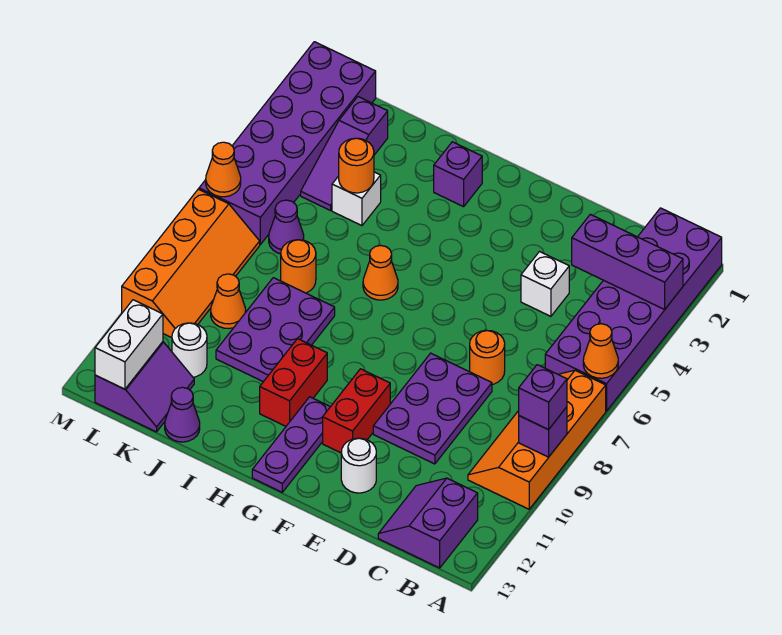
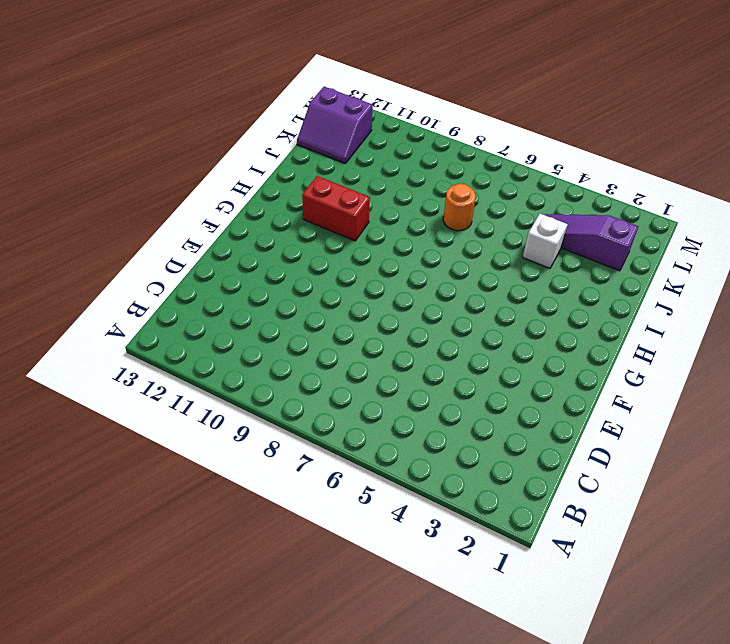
none -> purple brick A1:B6 level 1
none -> orange slope A7:B10 level 1 top A
none -> purple slope B12:C13 level 1 top B
none -> white brick D4 level 1

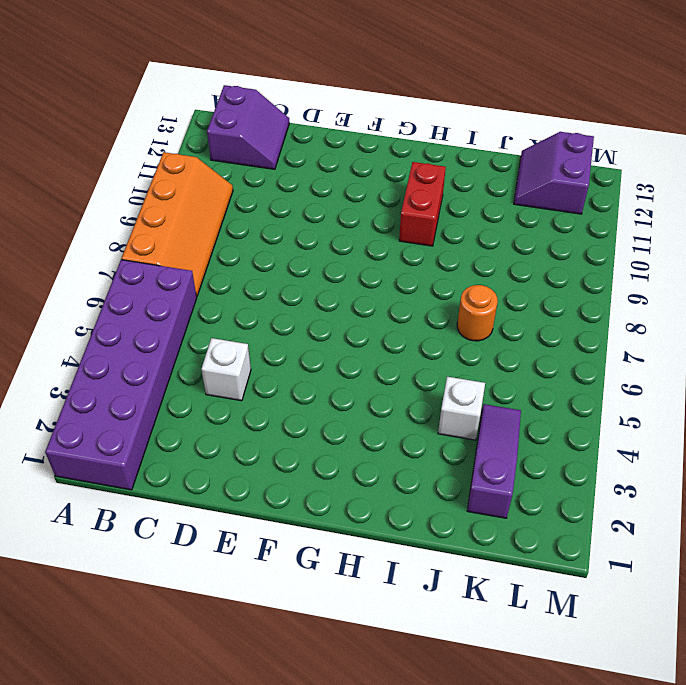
none -> orange round brick D7 level 1
none -> purple plate D8:E10 level 1
none -> white round brick E12 level 1
none -> red brick F10:F11 level 1

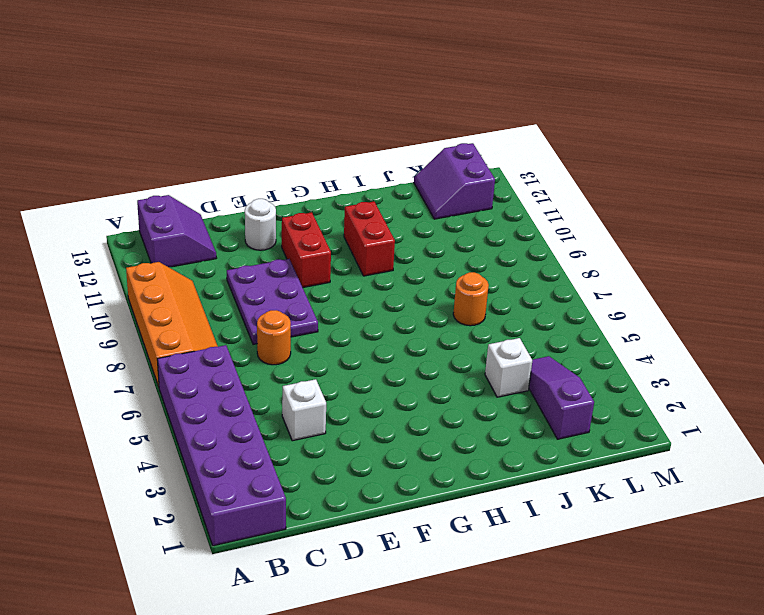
none -> purple plate G11:G13 level 1
none -> purple brick H2 level 1
none -> orange cone H6 level 1
none -> purple plate I8:J10 level 1

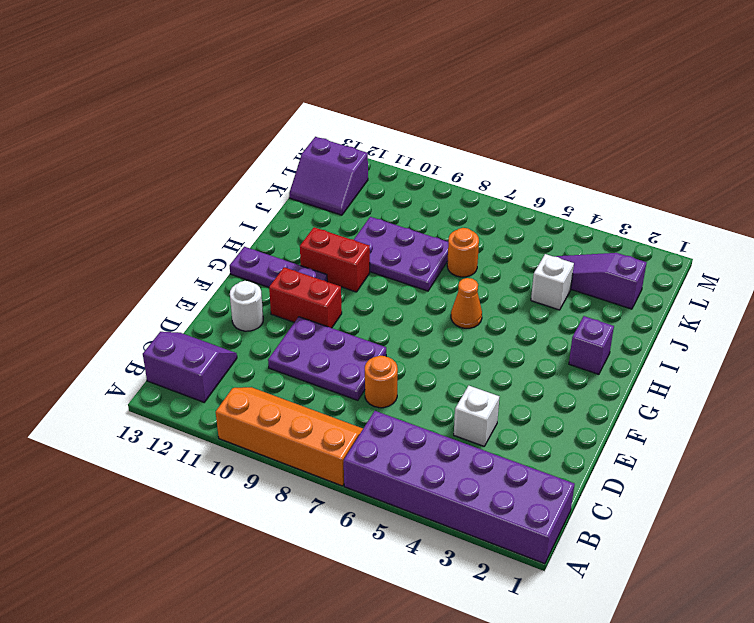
none -> purple cone J13 level 1
none -> purple cone K6 level 1
none -> orange cone K9 level 1
none -> white round brick K11 level 1

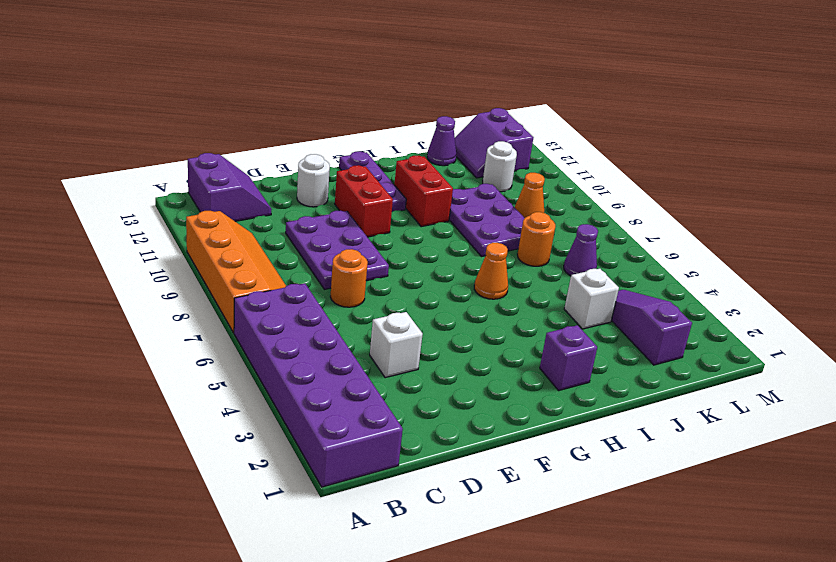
none -> purple brick L1:M6 level 1
none -> orange slope L7:M10 level 1 top M
none -> purple brick A3:C3 level 2
none -> orange cone A6 level 2

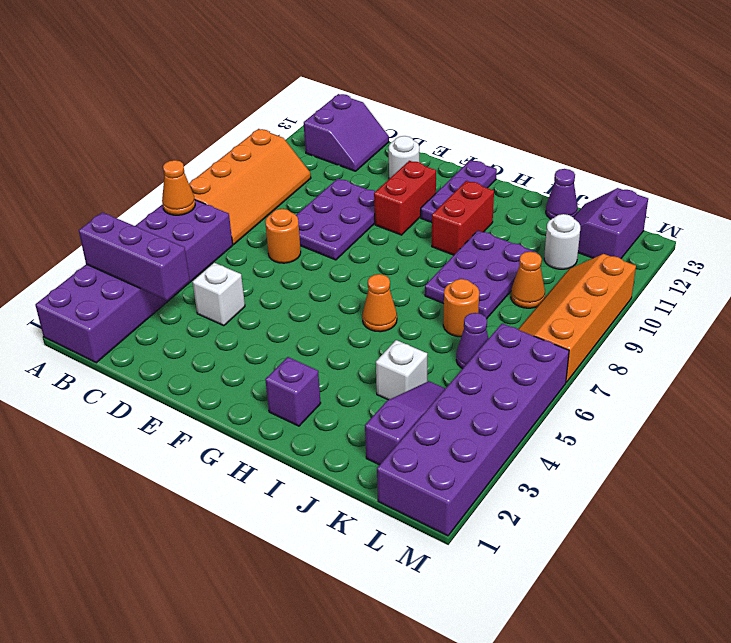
none -> purple brick A9 level 2
none -> orange round brick J4 level 2
none -> white brick L12:L13 level 2
none -> orange cone M6 level 2

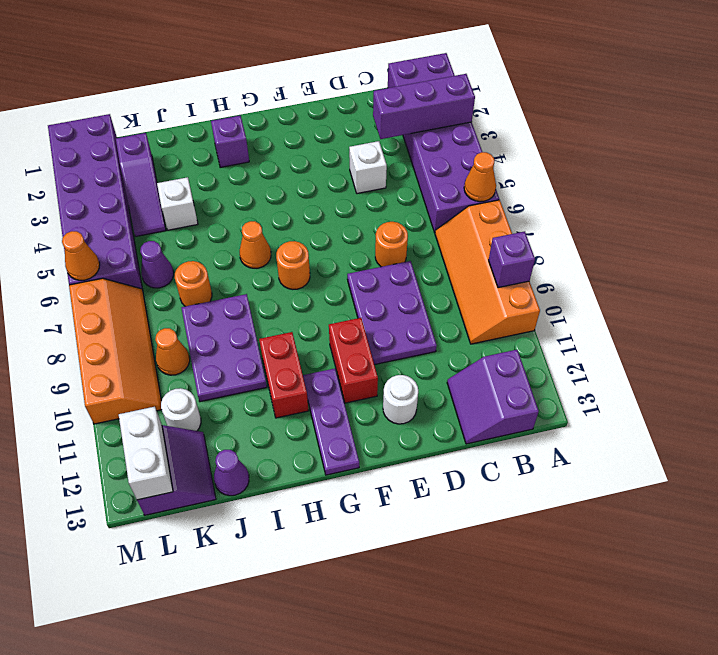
orange round brick G7 level 1 -> orange round brick J4 level 2
none -> purple brick A9 level 3

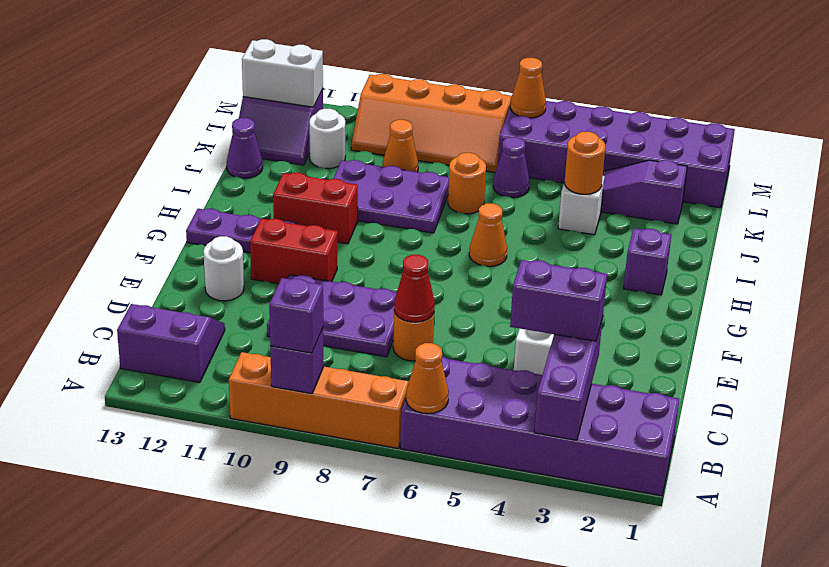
purple brick C3:C4 level 3 -> none
red cone D7 level 2 -> none

